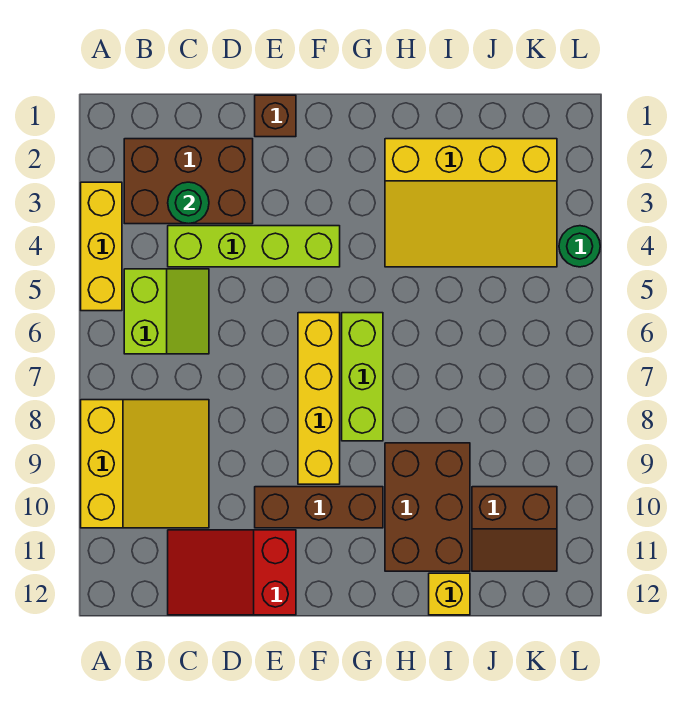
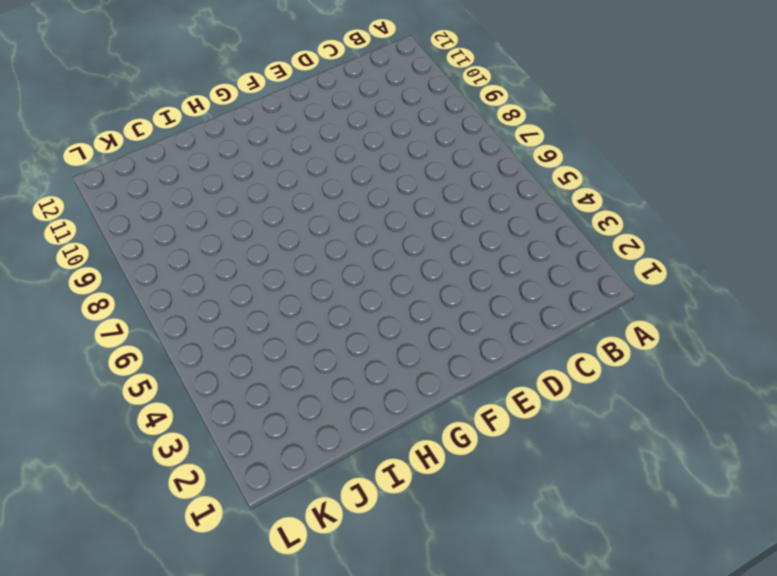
none -> yellow brick A3:A5 level 1
none -> yellow slope A8:C10 level 1 top A
none -> brown brick B2:D3 level 1

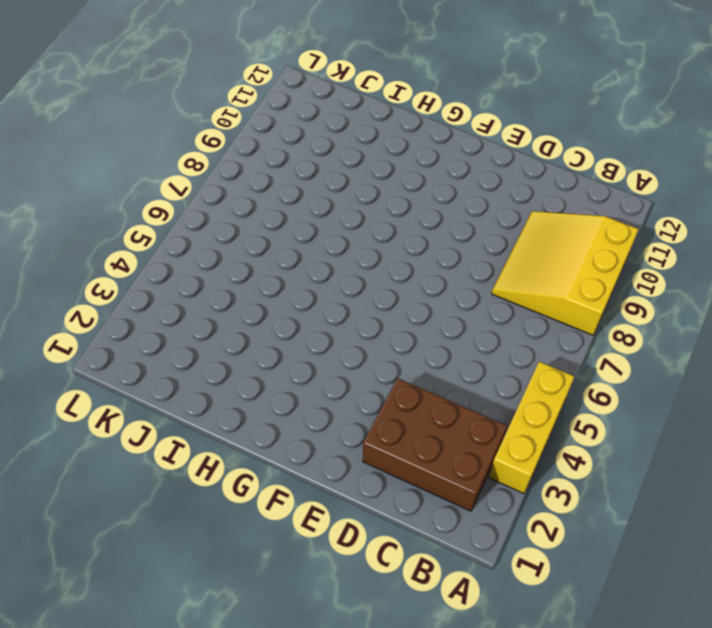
none -> lime slope B5:C6 level 1 top B
none -> lime brick C4:F4 level 1
none -> red slope C11:E12 level 1 top E

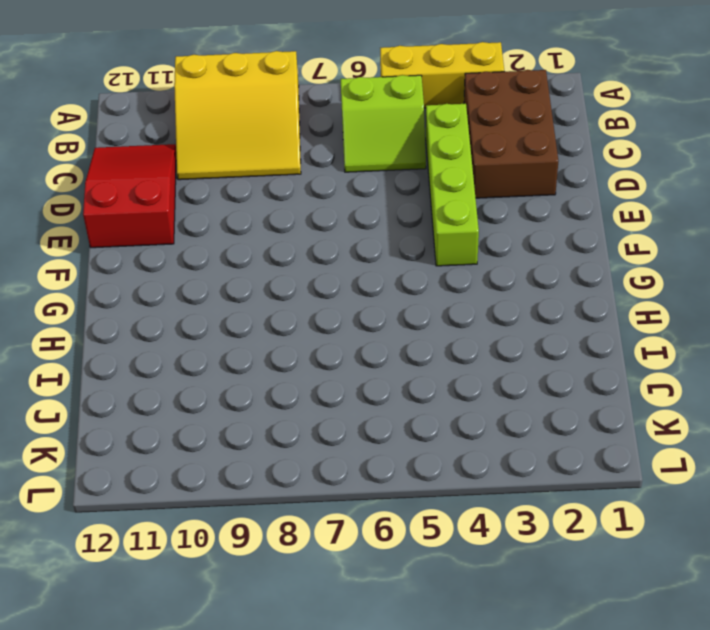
none -> brown brick E1 level 1
none -> brown brick E10:G10 level 1
none -> yellow brick F6:F9 level 1

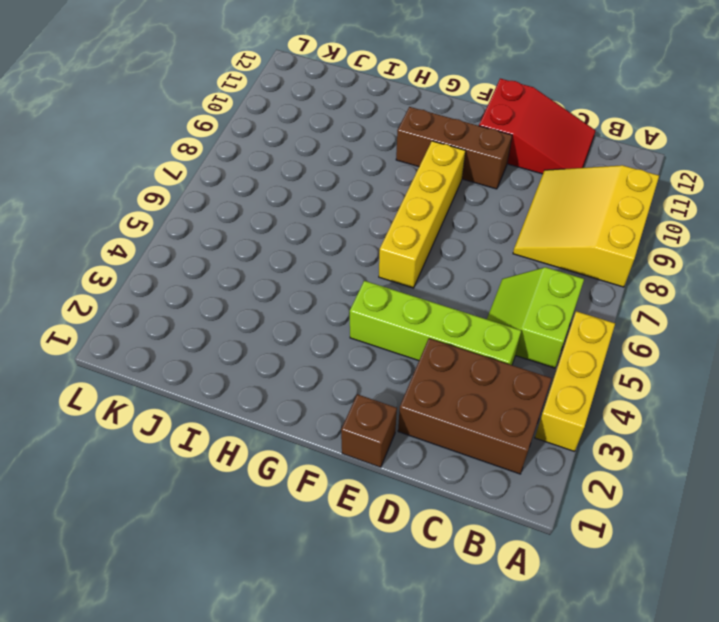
none -> lime brick G6:G8 level 1
none -> yellow slope H2:K4 level 1 top 2
none -> brown brick H9:I11 level 1

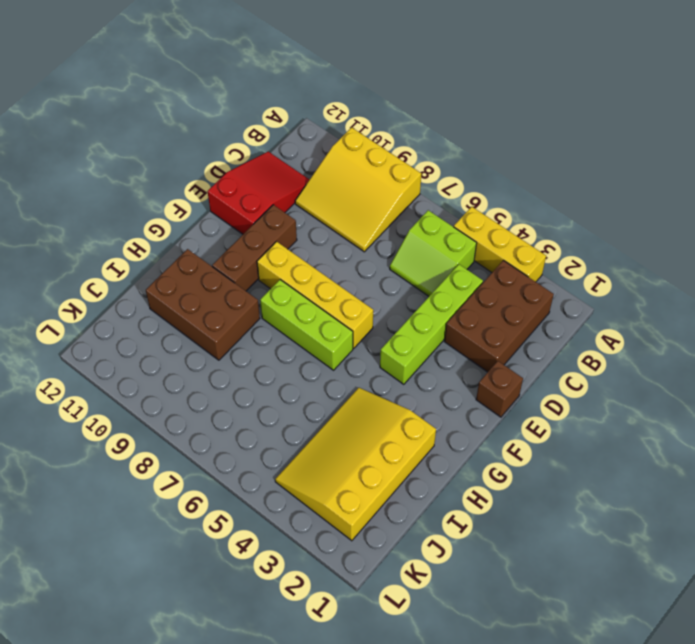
none -> yellow brick I12 level 1
none -> brown slope J10:K11 level 1 top 10
none -> green round brick L4 level 1

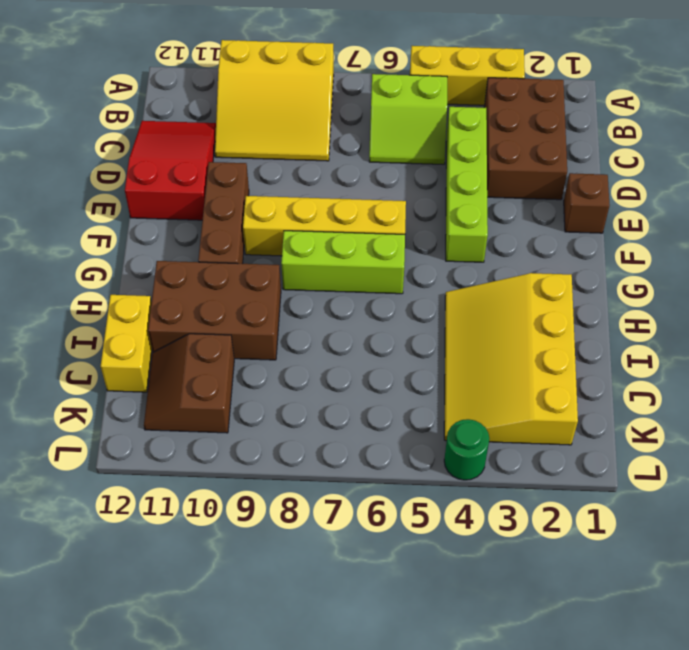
yellow brick I12:J12 level 1 -> yellow brick I12 level 1
none -> green round brick C3 level 2

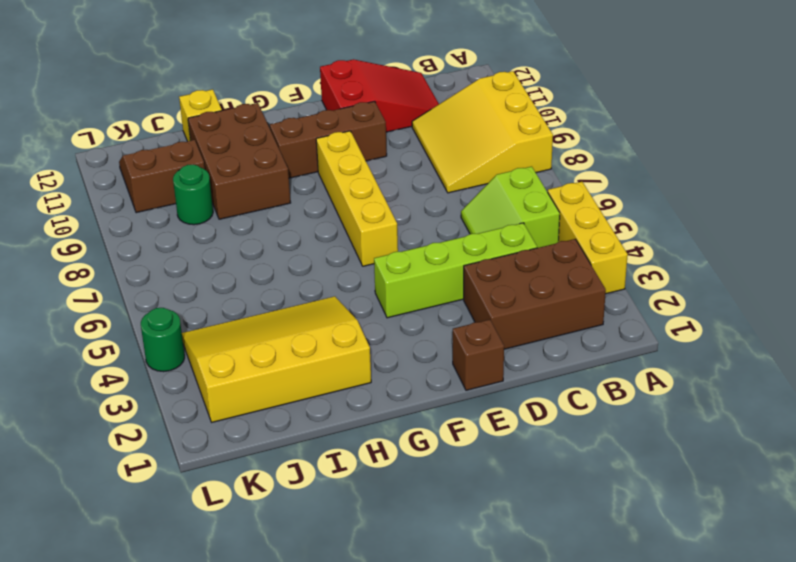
green round brick J9 level 1 -> green round brick C3 level 2
none -> lime brick G6:G8 level 1

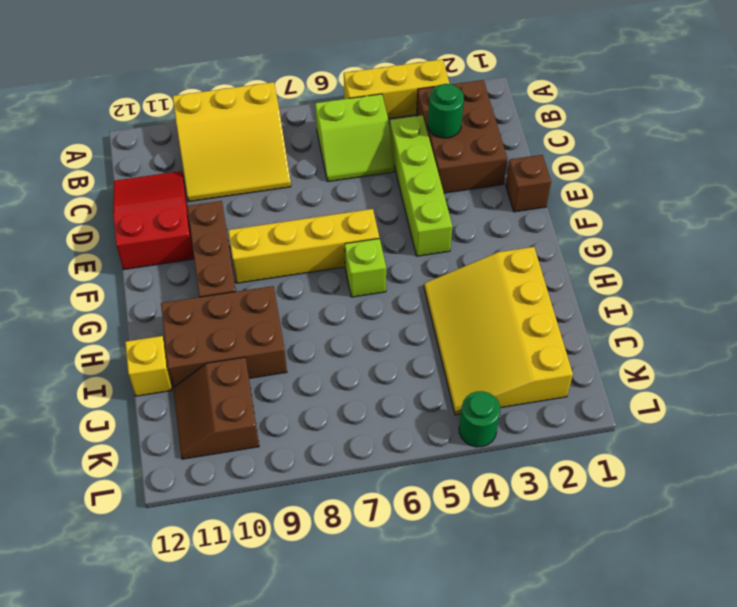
lime brick G6 level 1 -> lime brick G6:G8 level 1

